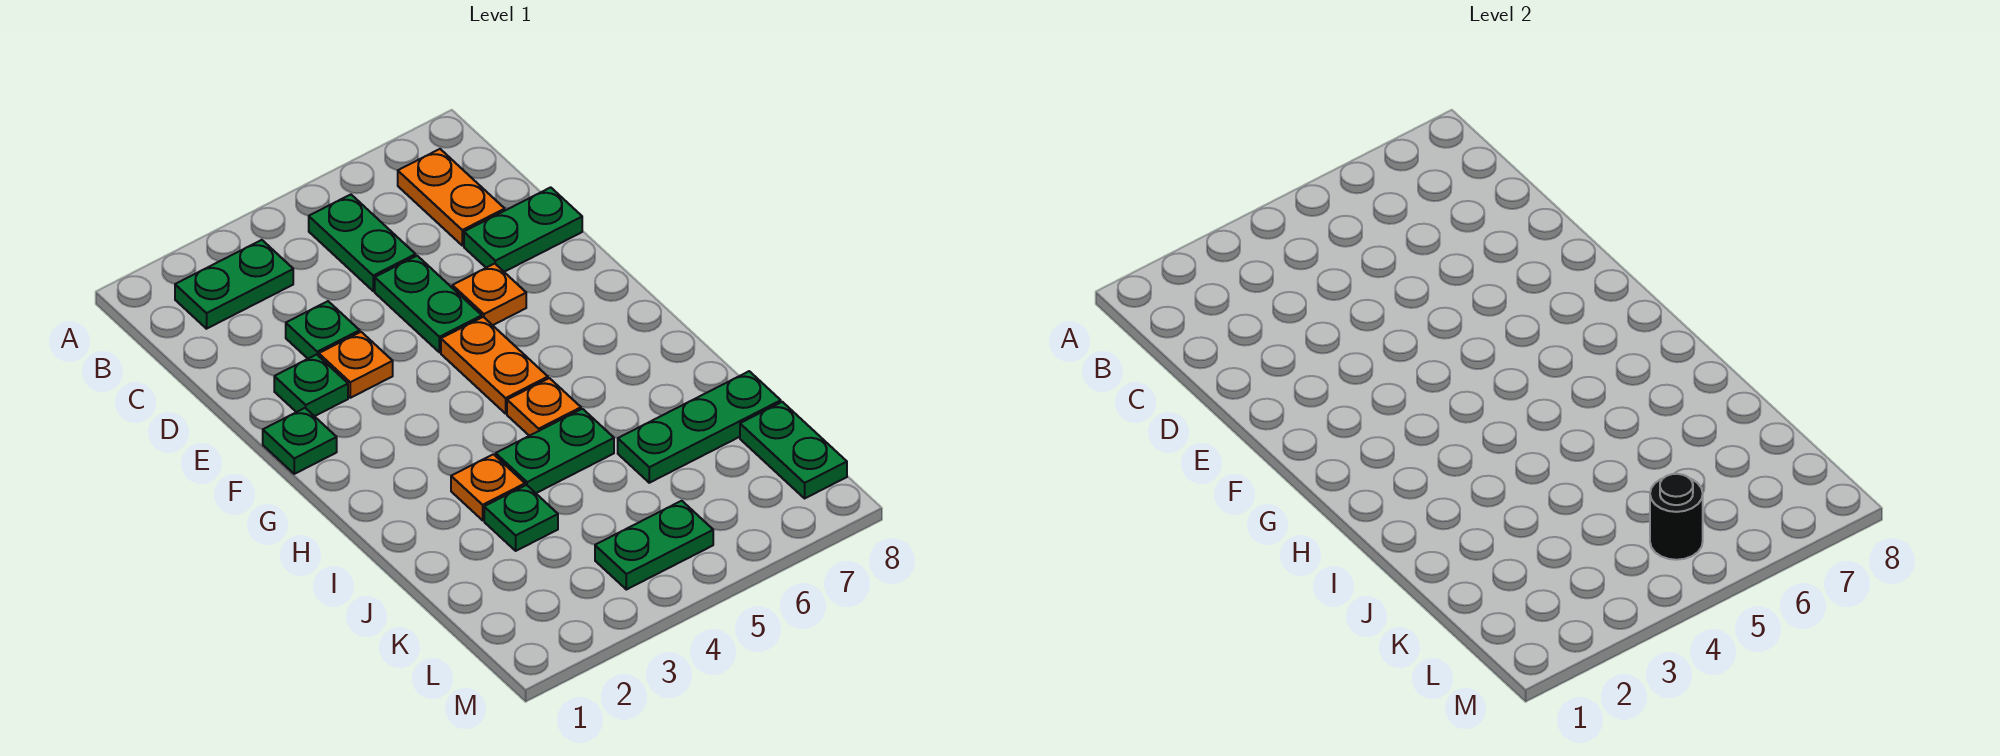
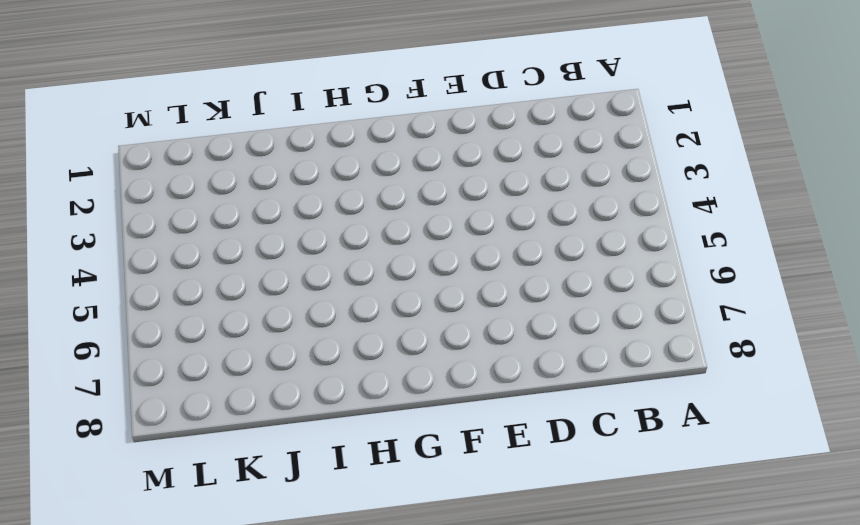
none -> green plate B2:B3 level 1
none -> green plate B5:C5 level 1
none -> orange plate B7:C7 level 1

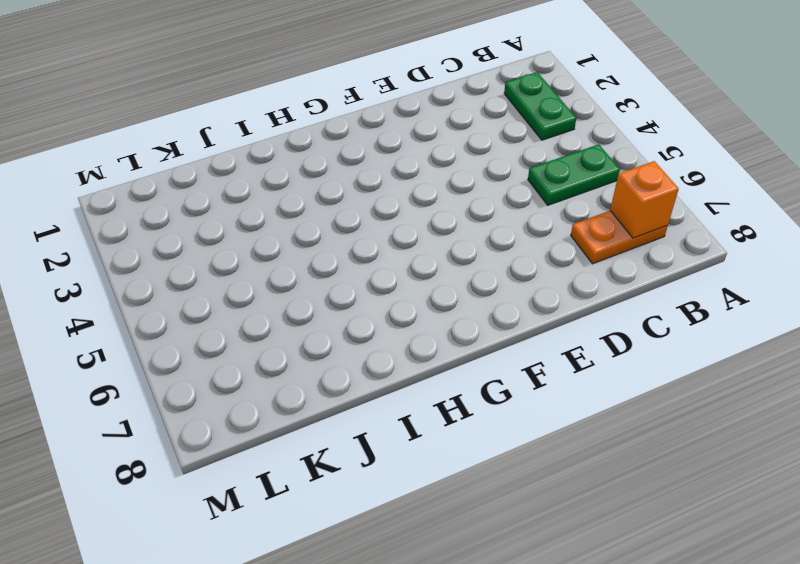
orange brick B7 level 2 -> none
none -> green plate D3 level 1
none -> green plate D5:E5 level 1
none -> green plate D7:D8 level 1

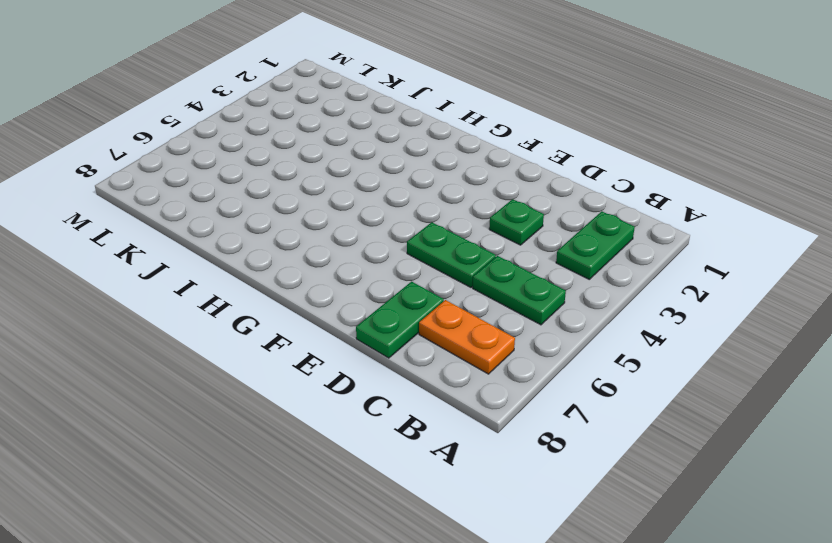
none -> green plate E2 level 1
none -> orange plate E3 level 1
none -> orange plate E6 level 1

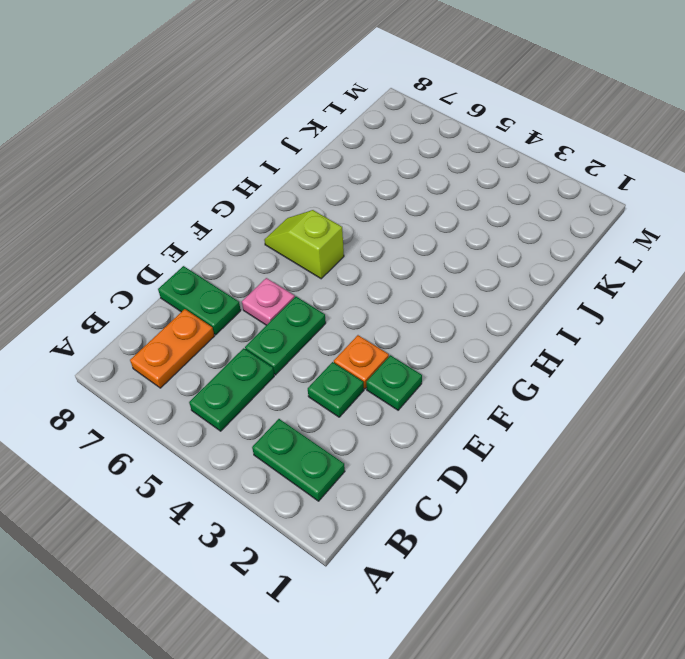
pink plate E6 level 1 -> orange plate E6 level 1
lime slope G6:G7 level 1 top 6 -> none
none -> green plate F1 level 1
none -> orange plate F5:G5 level 1
none -> orange plate H5 level 1

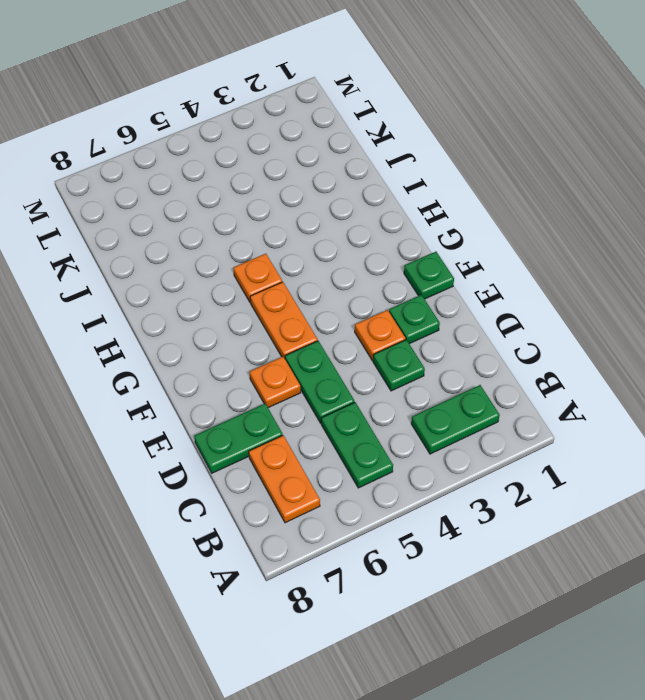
none -> orange plate I3 level 1
none -> green plate I4:I5 level 1
none -> green plate J3 level 1

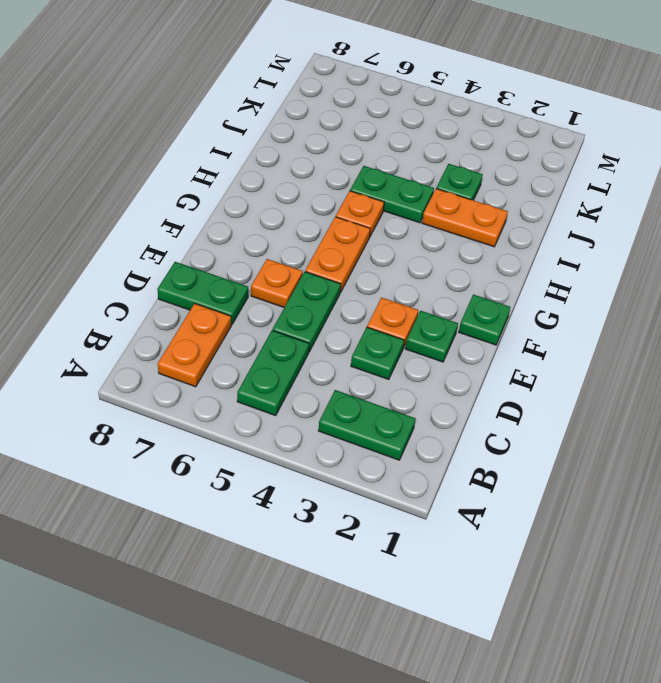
orange plate I2:I3 level 1 -> orange plate I3 level 1
none -> green plate J6:J8 level 1
none -> green plate K8:L8 level 1
none -> green plate L4:L5 level 1

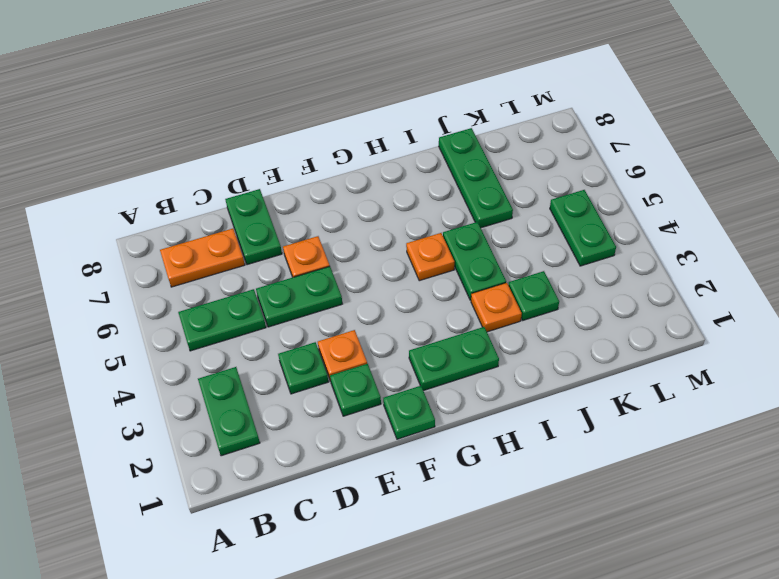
green plate G2:H2 level 1 -> green plate K8:L8 level 1
none -> orange plate F5:G5 level 1
none -> black round brick L5 level 2

